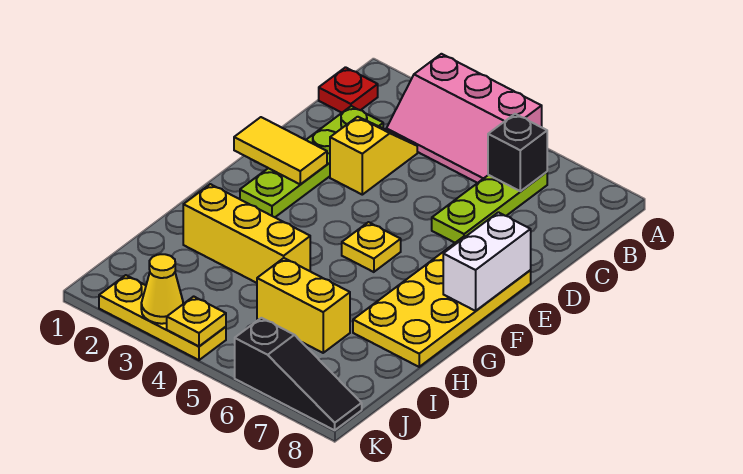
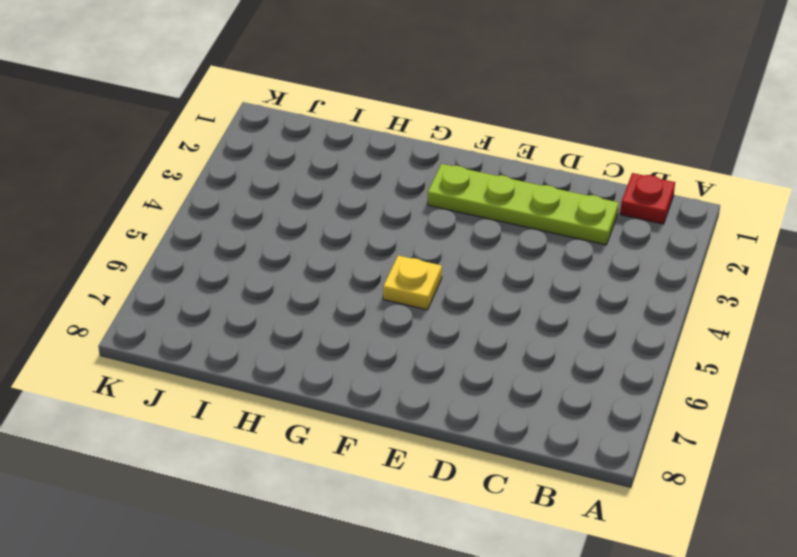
none -> pink slope A3:B5 level 1 top A
none -> lime plate B6:D6 level 1
none -> yellow slope C3:D3 level 1 top D

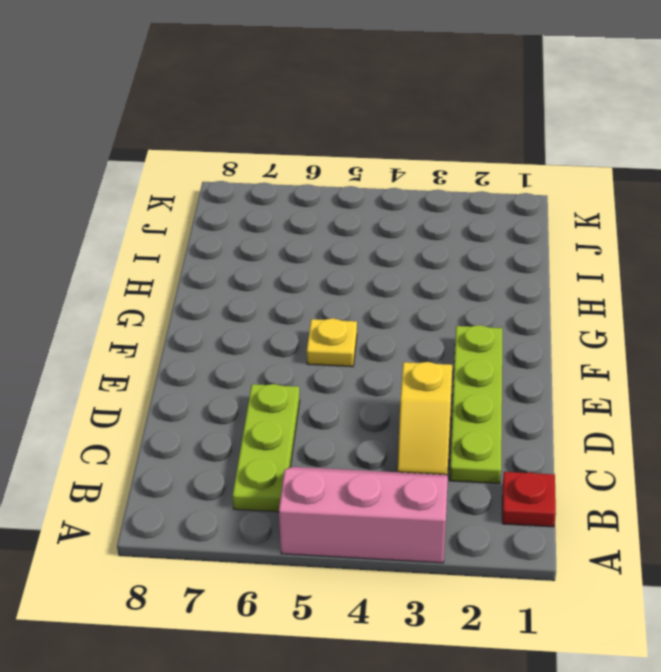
none -> yellow plate E7:H8 level 1
none -> yellow brick H2:H4 level 1
none -> yellow brick I5:I6 level 1

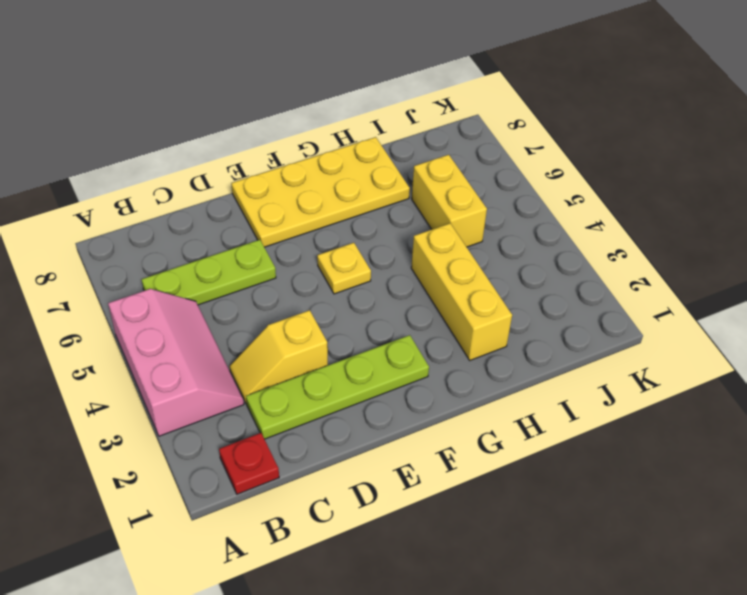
none -> yellow plate K2:K4 level 1
none -> black slope K6:K8 level 1 top 6
none -> black brick B6 level 2

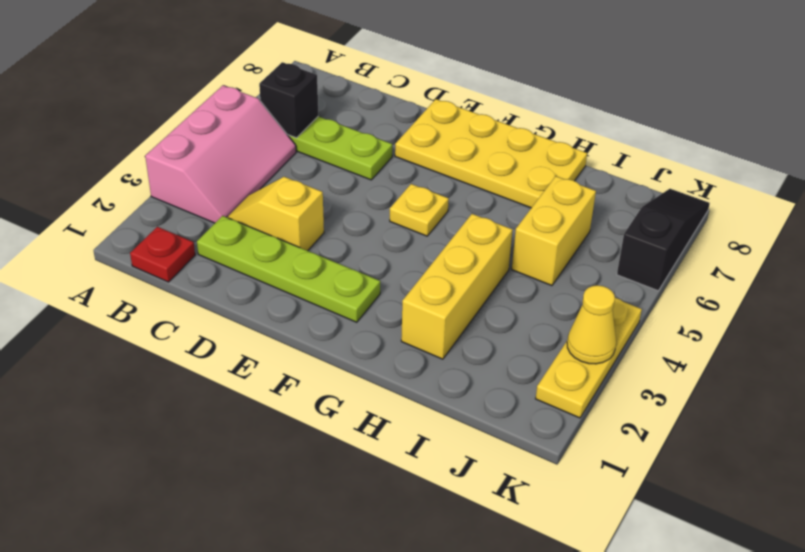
none -> yellow tile E1:E2 level 2
none -> white brick E8:F8 level 2
none -> yellow plate K4 level 2

